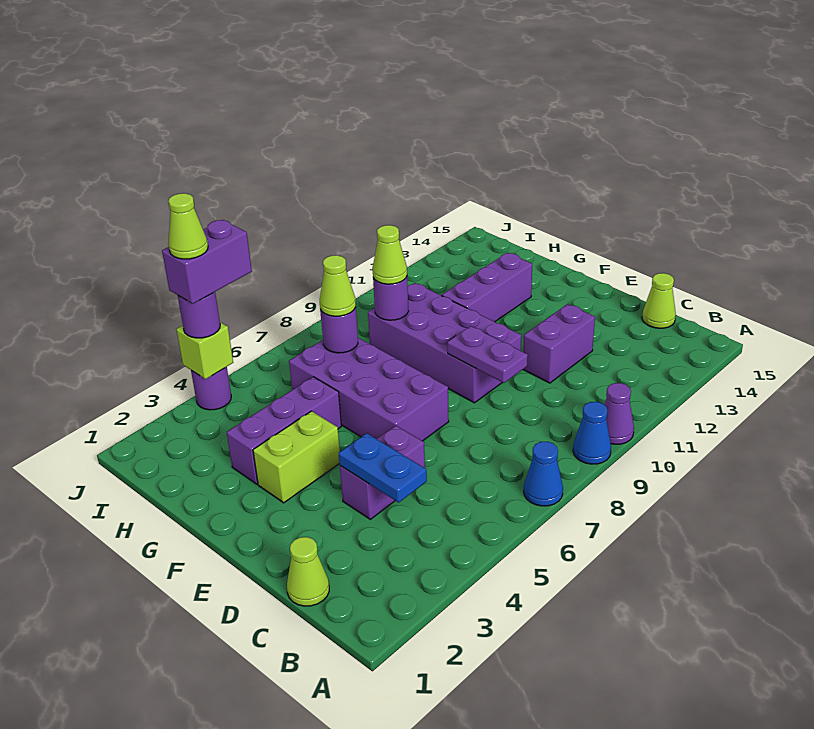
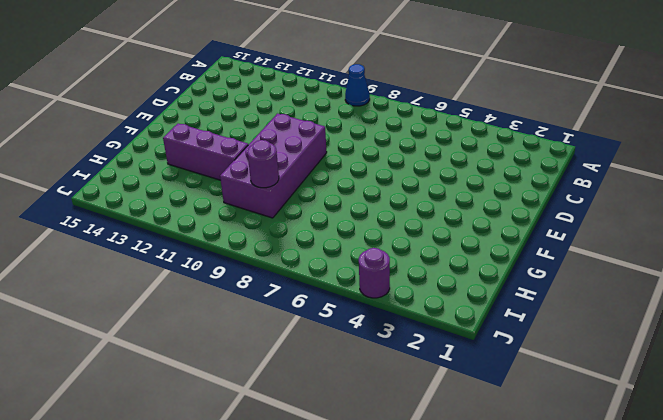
none -> blue cone A7 level 1
none -> purple cone A10 level 1
none -> lime cone C1 level 1

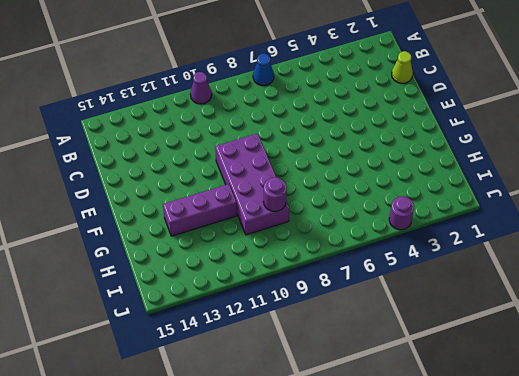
none -> blue cone A9 level 1
none -> lime cone C15 level 1
none -> purple brick D4:D5 level 1

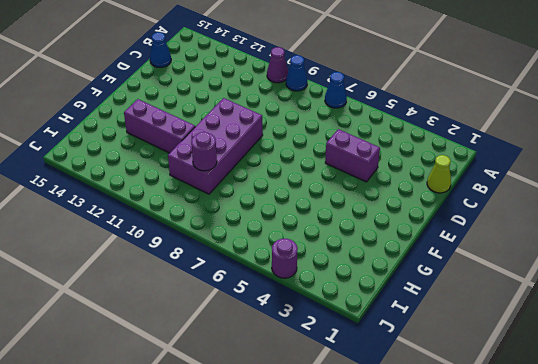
blue cone C15 level 1 -> lime cone C15 level 1
none -> purple brick D11:D12 level 1
none -> purple brick E6:H7 level 1
none -> lime brick F3:F4 level 1

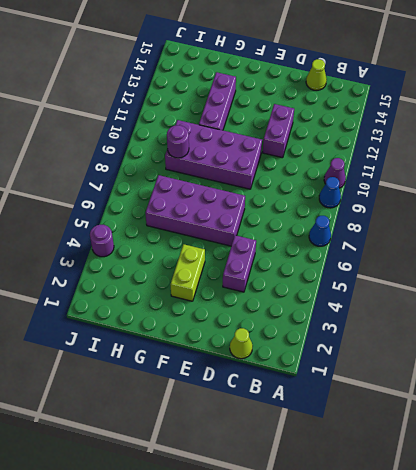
none -> purple brick G3:G5 level 1
none -> blue plate C4:D4 level 2
none -> purple plate D9:E9 level 2

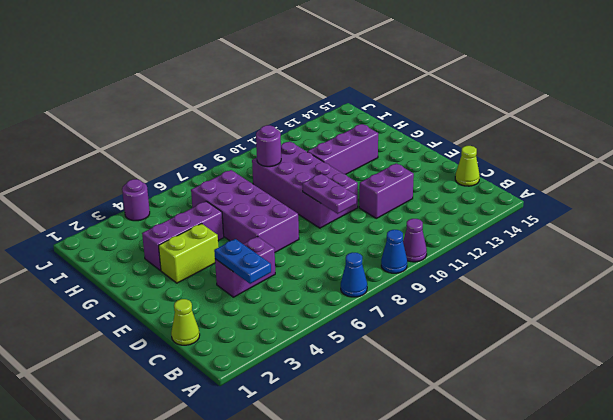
none -> purple round brick H7 level 2
none -> lime brick J4 level 2
none -> lime cone H7 level 3

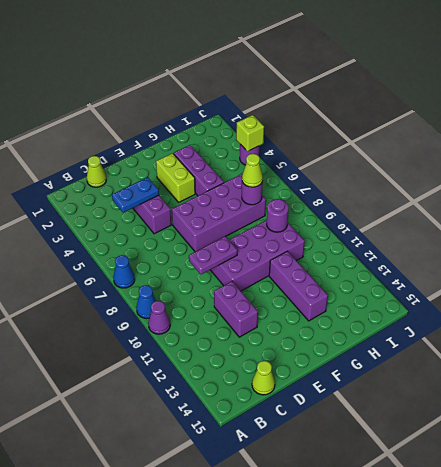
none -> lime cone H9 level 3
none -> purple round brick J4 level 3
none -> purple brick J4:J5 level 4

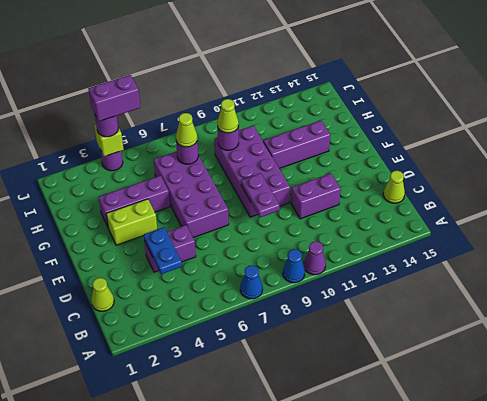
none -> lime cone J4 level 5

